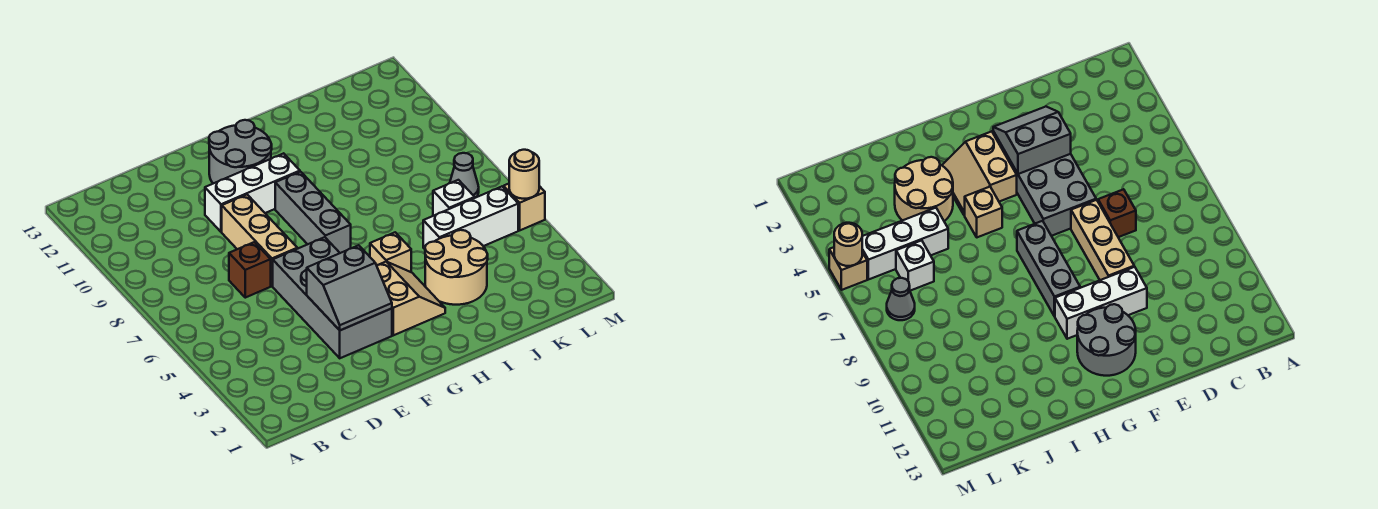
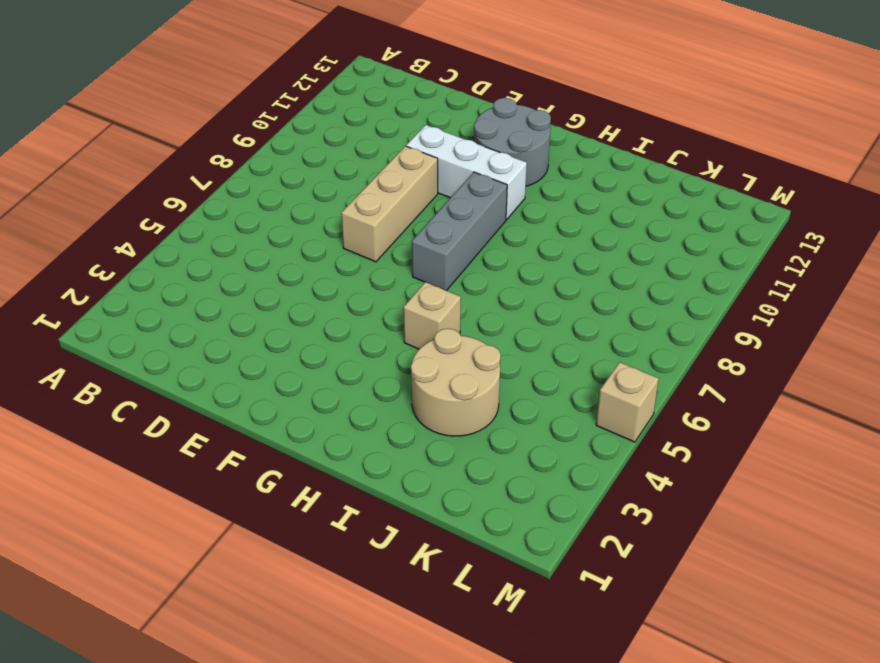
none -> brown brick D7 level 1
none -> grey brick E3:F6 level 1
none -> tan slope G3:H4 level 1 top G

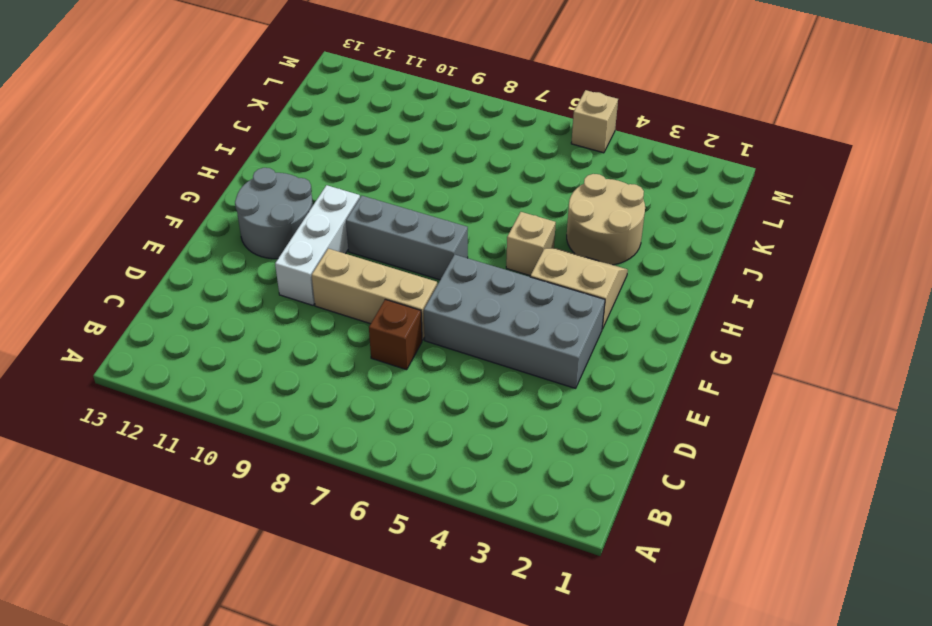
none -> white brick J5:L5 level 1
none -> white brick K6 level 1
none -> grey cone L7 level 1

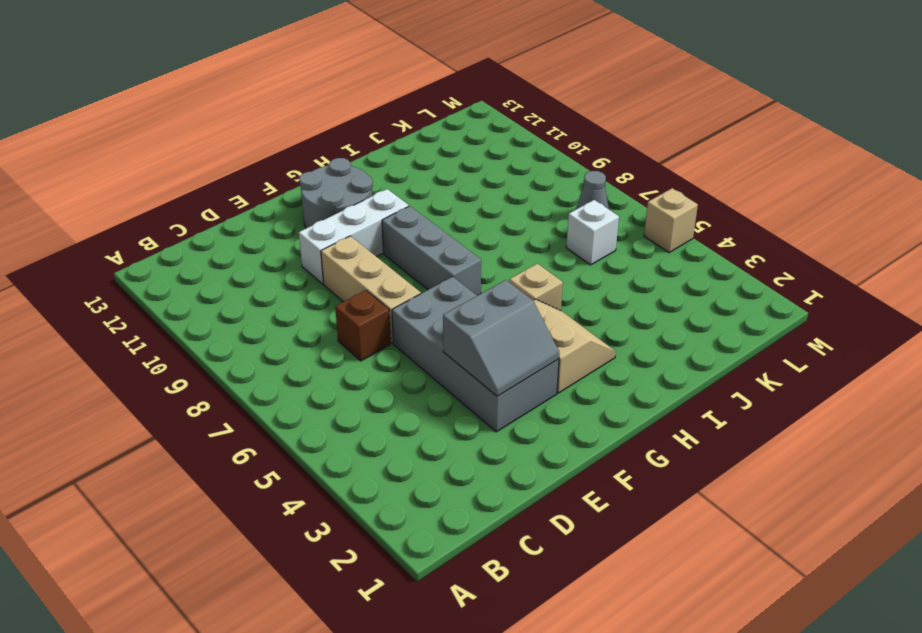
none -> tan round brick I3:J4 level 1
none -> white brick J5:L5 level 1
none -> tan round brick M5 level 2

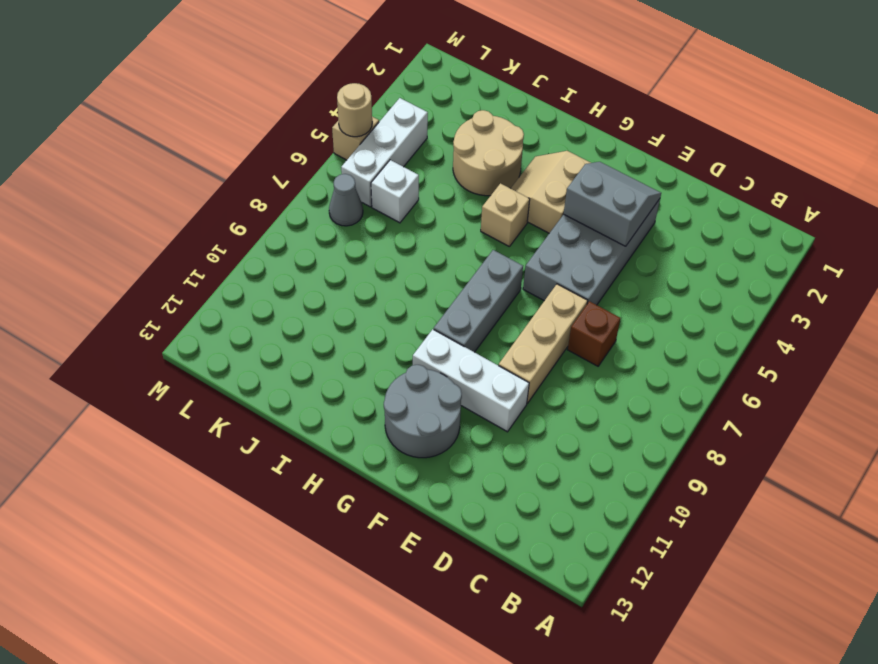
white brick L4:L6 level 1 -> white brick J5:L5 level 1

